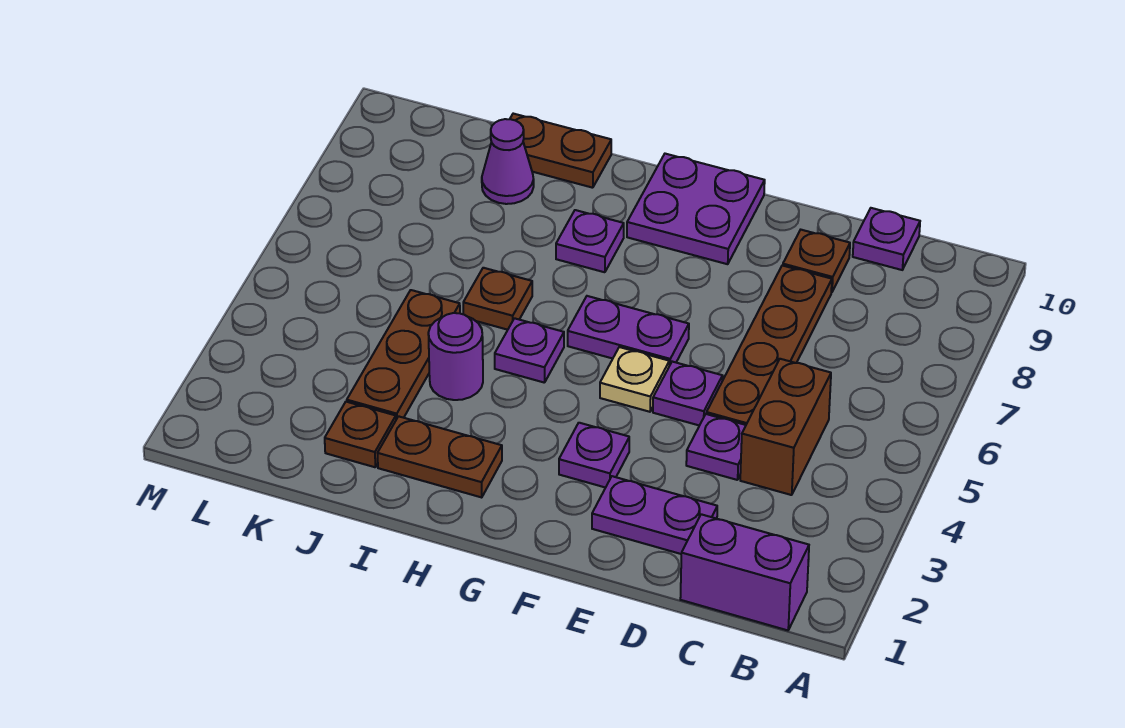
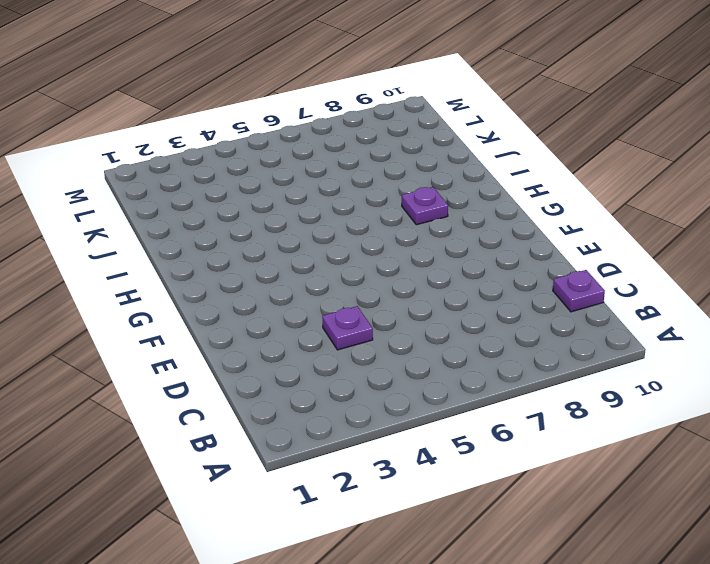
none -> purple brick B1:C1 level 1
none -> brown brick C4:C5 level 1
none -> purple plate D2:E2 level 1

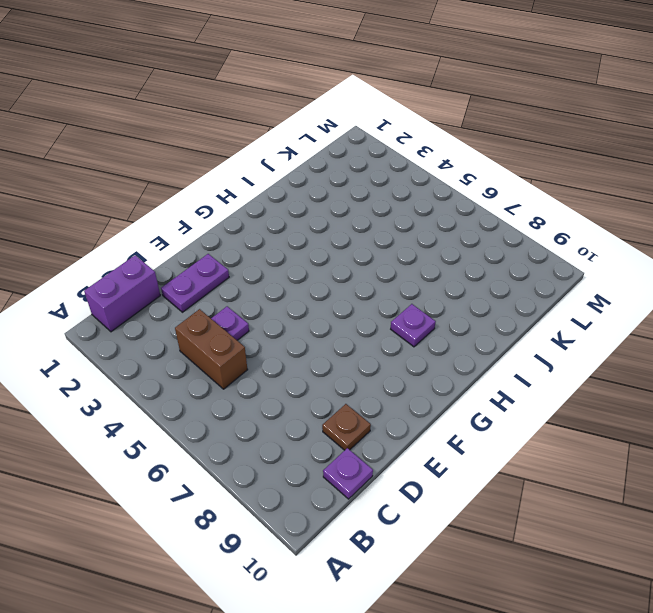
none -> brown plate D5:D8 level 1
none -> purple plate E5 level 1
none -> purple plate F3 level 1

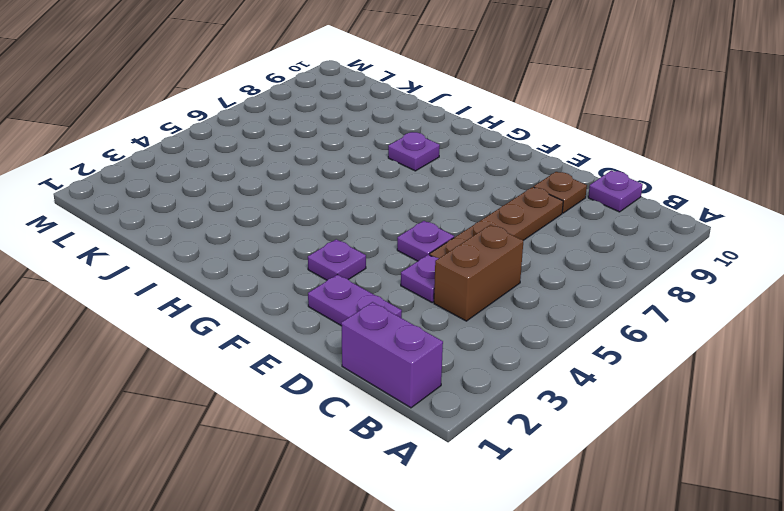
none -> tan plate F5 level 1
none -> purple plate F6:G6 level 1
none -> purple plate F9:G10 level 1

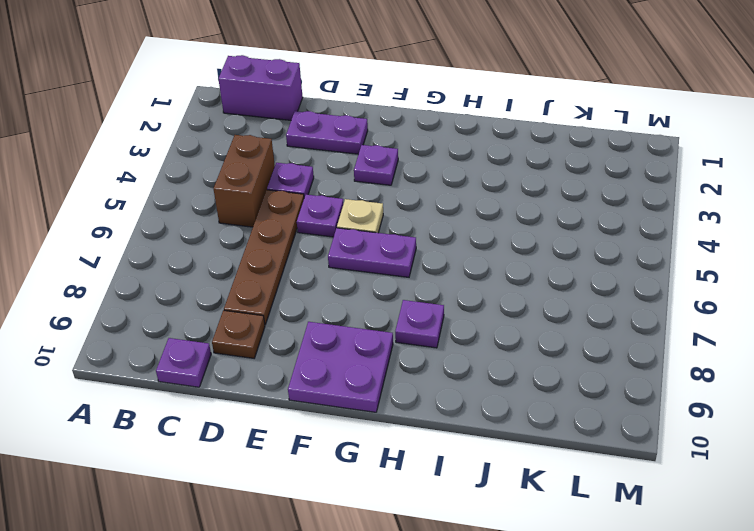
none -> brown plate H2:I2 level 1
none -> purple plate H5 level 1
none -> purple round brick I4 level 1

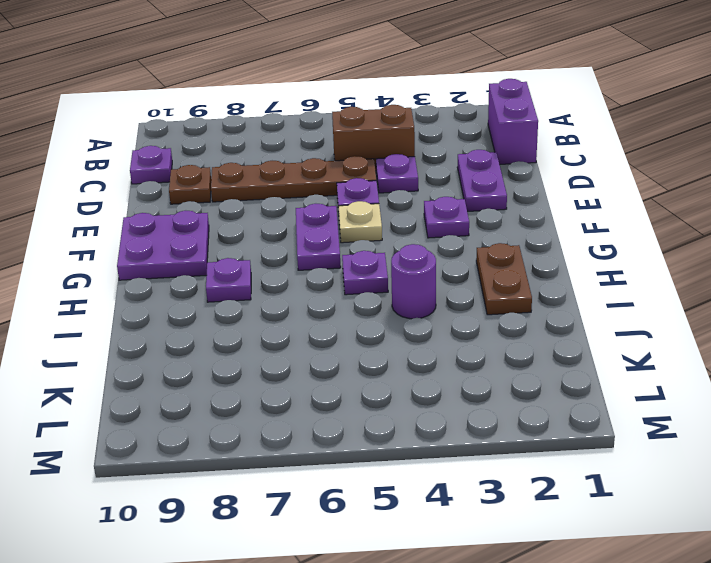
none -> brown plate I6 level 1
none -> brown plate I10:J10 level 1
none -> brown plate J2 level 1

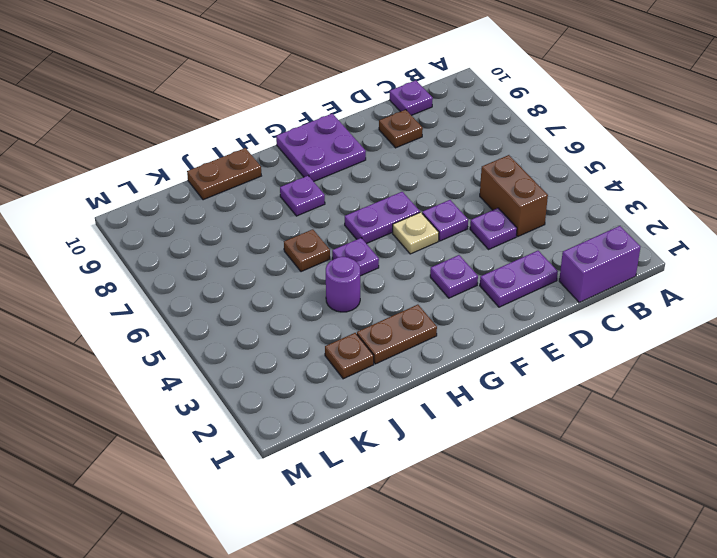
none -> brown plate D5:D8 level 1
none -> brown plate J3:J5 level 1
none -> purple cone J9 level 1

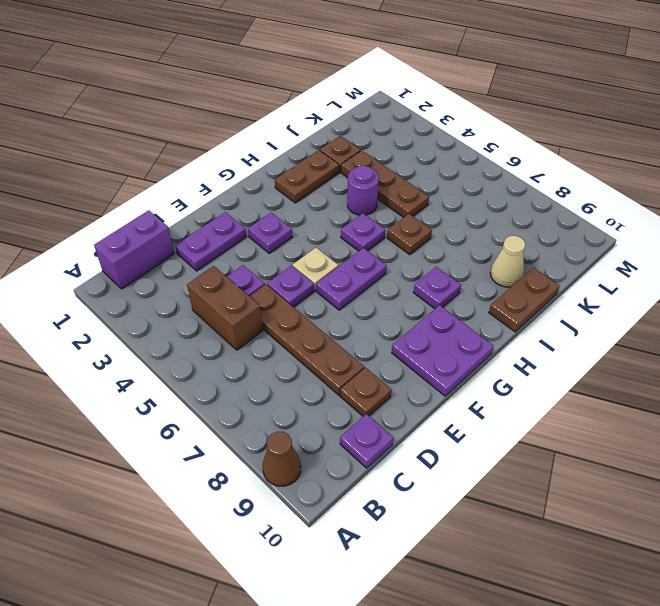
brown cone A9 level 1 -> none
tan cone J9 level 1 -> purple cone J9 level 1

